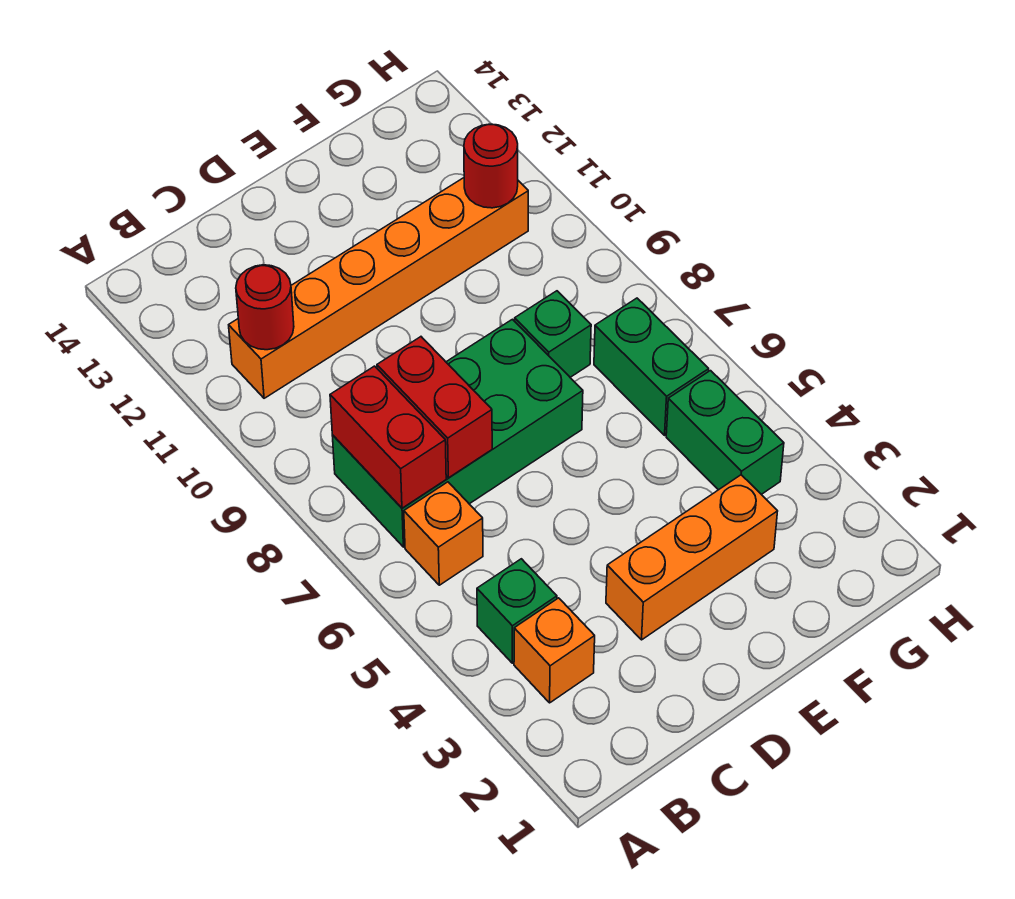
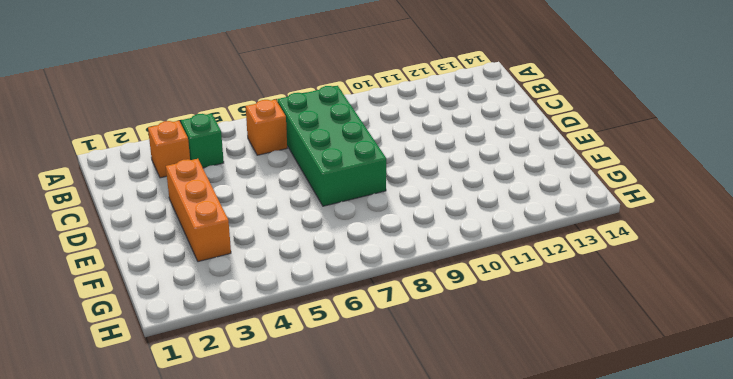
none -> orange brick B11:G11 level 1
none -> green brick F8 level 1
none -> green brick G4:G5 level 1

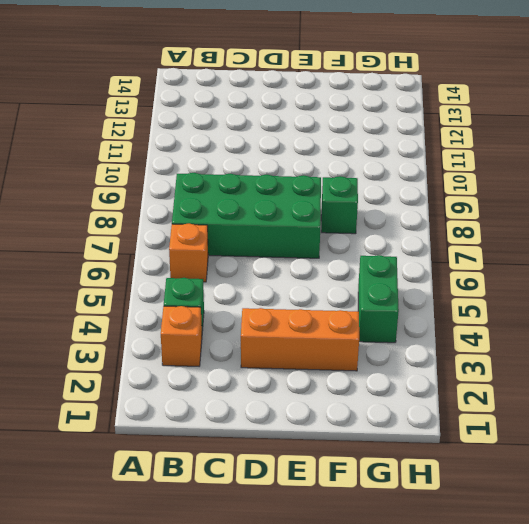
none -> orange brick B11:G11 level 1
none -> green brick G6:G7 level 1
none -> red brick B7:B8 level 2

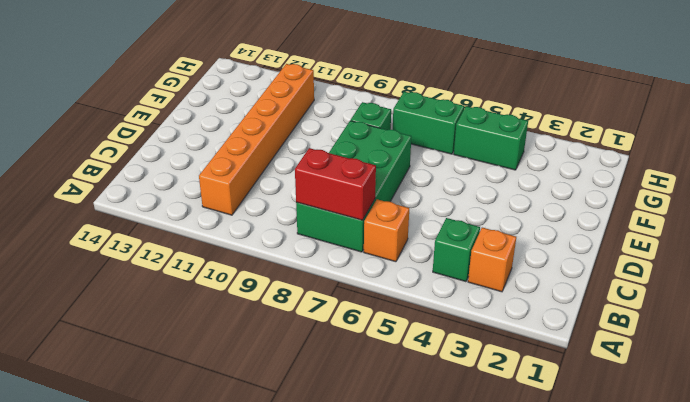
none -> orange brick D3:F3 level 1
none -> red round brick B11 level 2
none -> red brick C7:C8 level 2

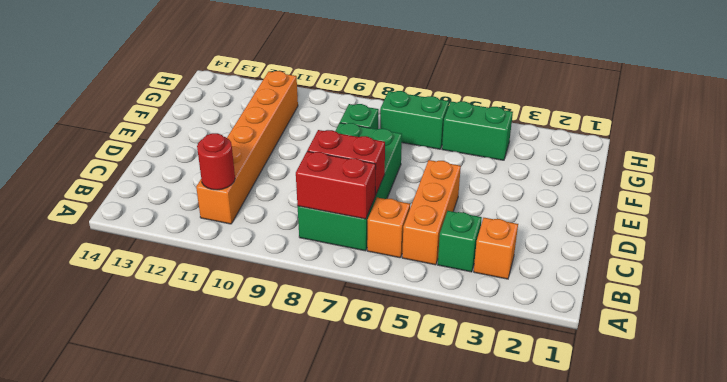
orange brick B5:D5 level 1 -> orange brick D3:F3 level 1
none -> red round brick G11 level 2

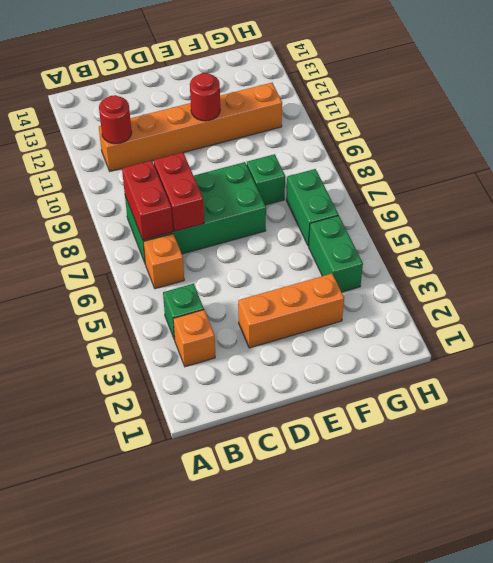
red round brick E11 level 2 -> red round brick G11 level 2

